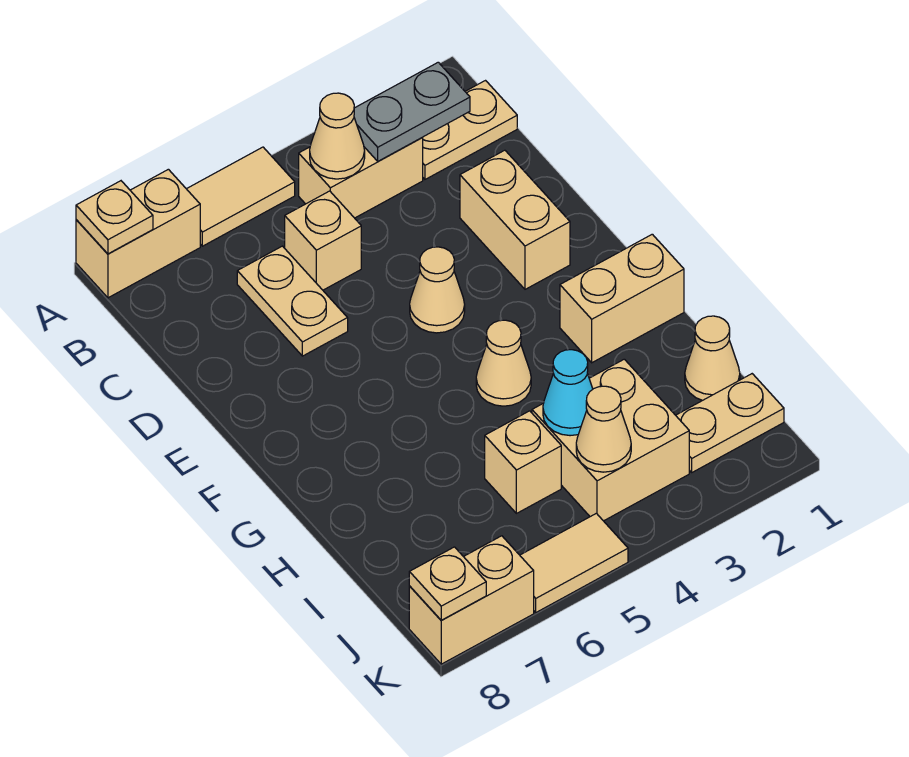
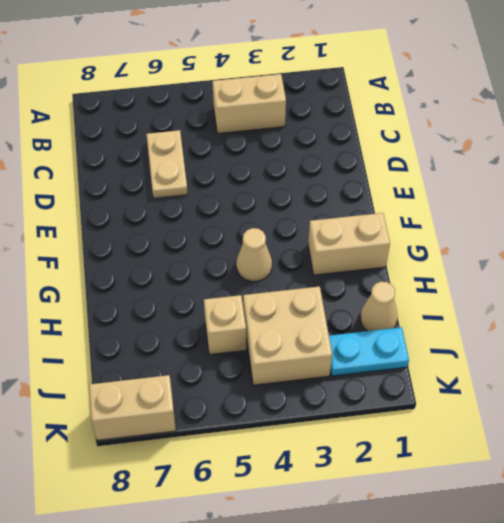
cyan plate J1:J2 level 1 -> tan plate J1:J2 level 1
none -> tan tile A5:A6 level 1
none -> tan brick A7:A8 level 1
none -> tan plate B1:B2 level 1

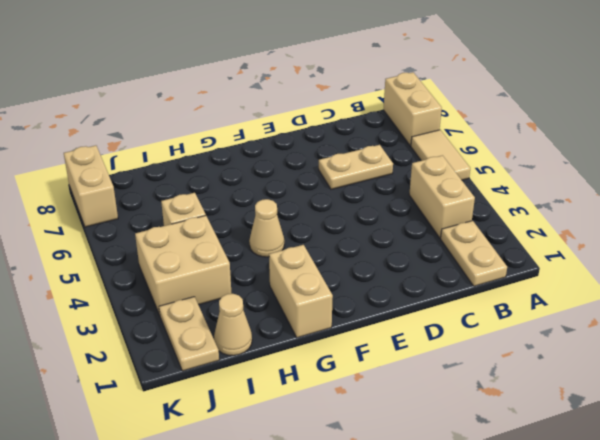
none -> tan brick C5 level 1
none -> tan brick D2:E2 level 1
none -> tan cone E4 level 1

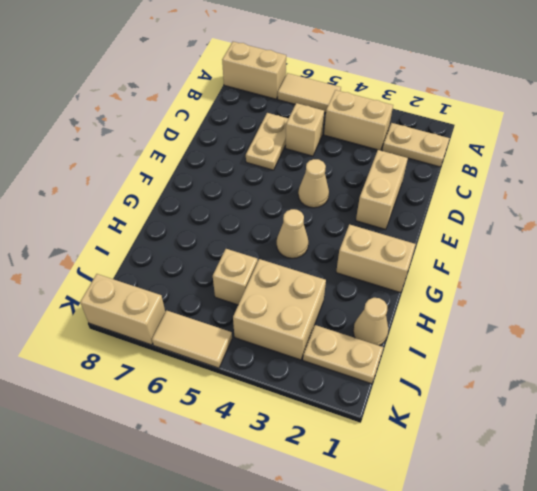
none -> tan plate A8 level 2
none -> grey plate B2:B3 level 2
none -> tan cone B4 level 2

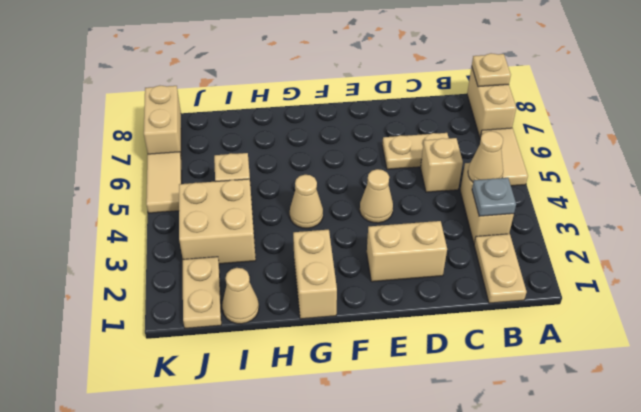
grey plate B3 level 2 -> grey plate B2:B3 level 2
none -> cyan cone I4 level 2
none -> tan cone J4 level 2
none -> tan plate K8 level 2

